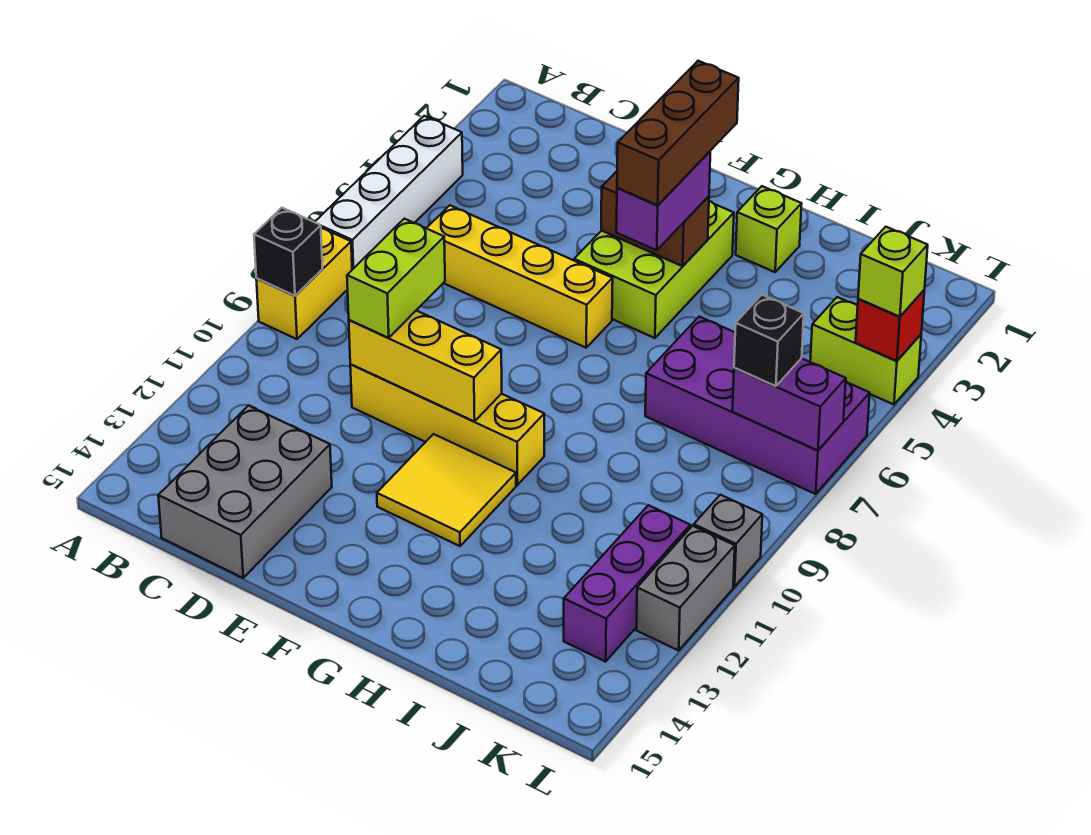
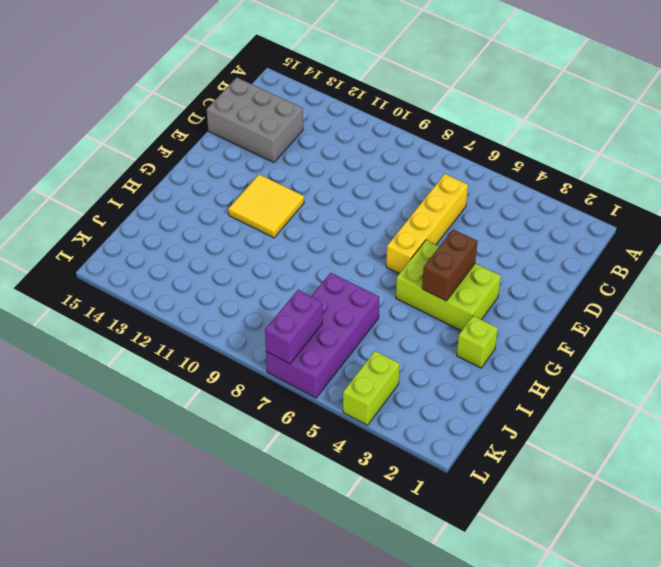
none -> white brick A4:A7 level 1
none -> yellow brick A8:A9 level 1
none -> yellow brick D10:G10 level 1

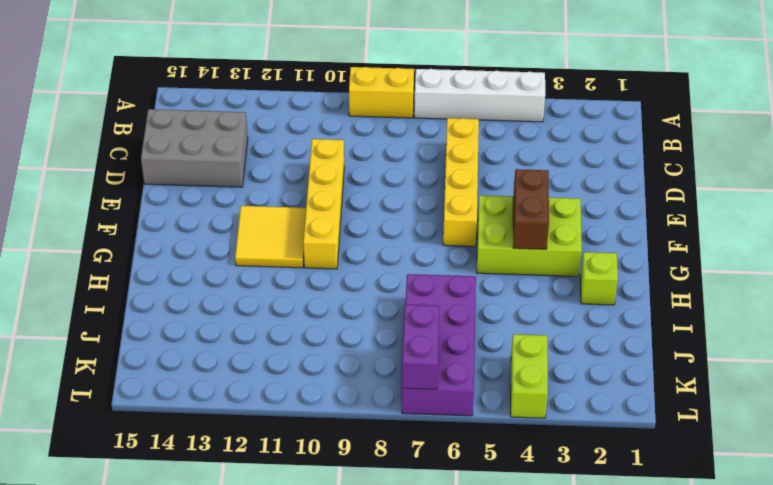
none -> purple brick K11:K13 level 1
none -> grey brick L10 level 1
none -> grey brick L11:L12 level 1

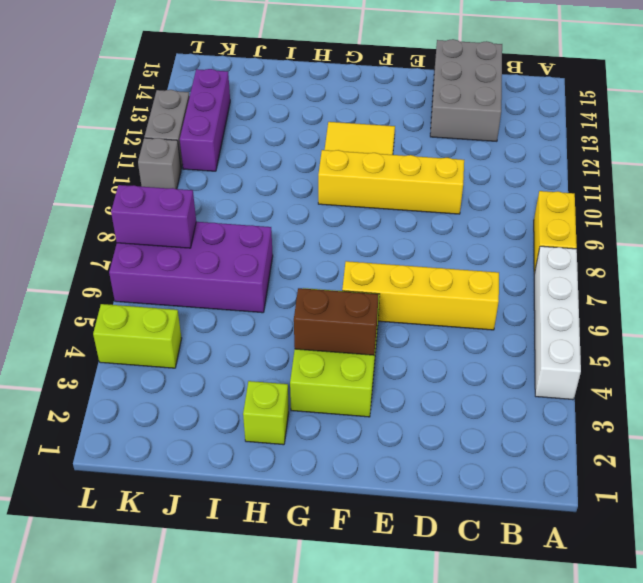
none -> black brick A9 level 2
none -> yellow brick D10:F10 level 2
none -> red brick L4 level 2

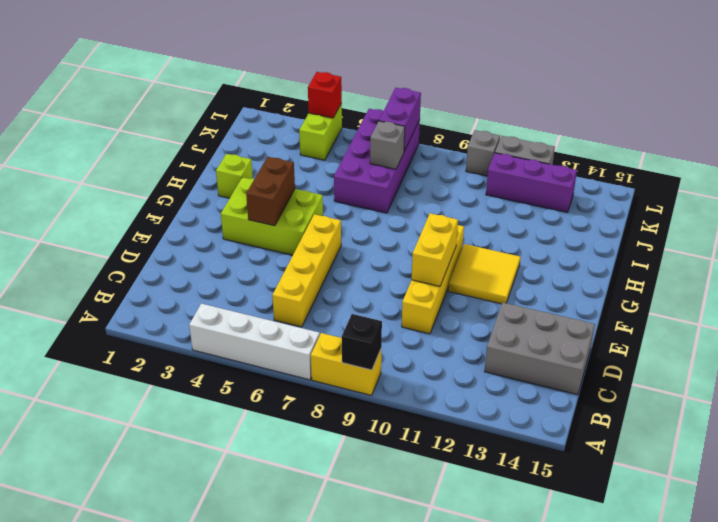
yellow brick E10:F10 level 2 -> yellow brick D10:F10 level 2
grey brick J7 level 2 -> none
none -> lime brick D9:D10 level 3
none -> purple brick G4:G5 level 3
none -> black brick K7 level 3

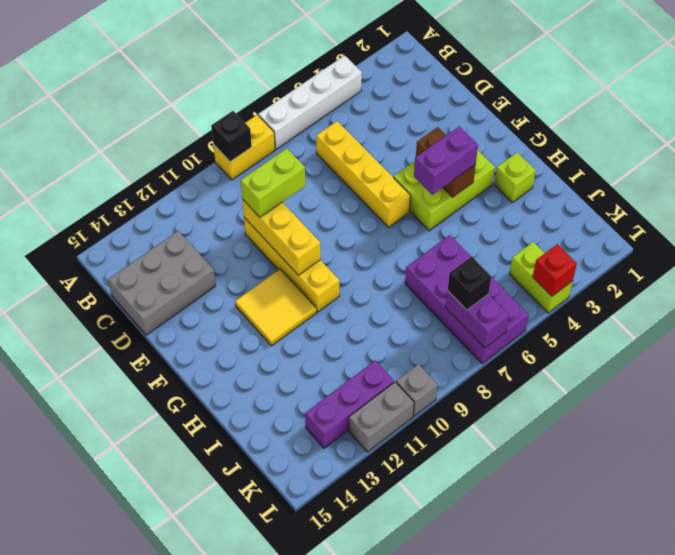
none -> lime brick L4 level 3
none -> brown brick G3:G5 level 4

